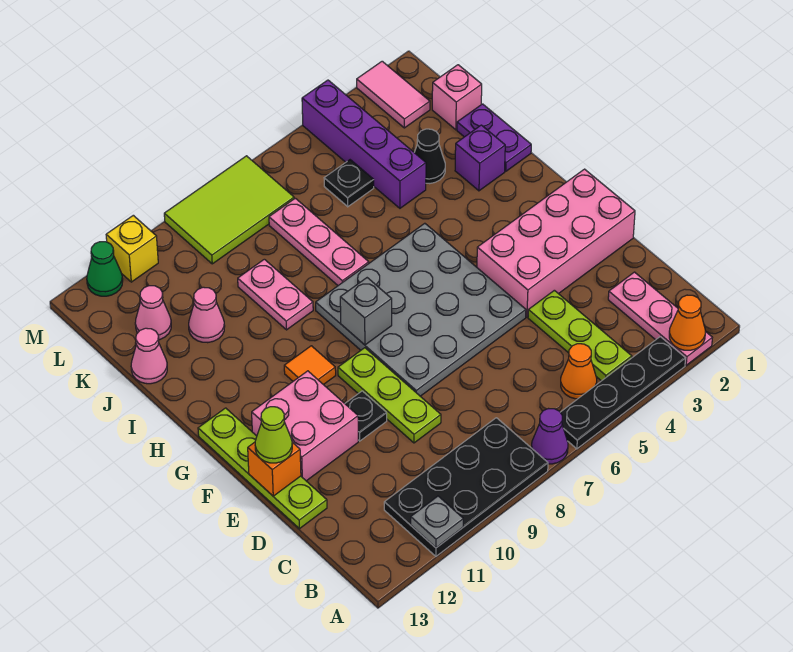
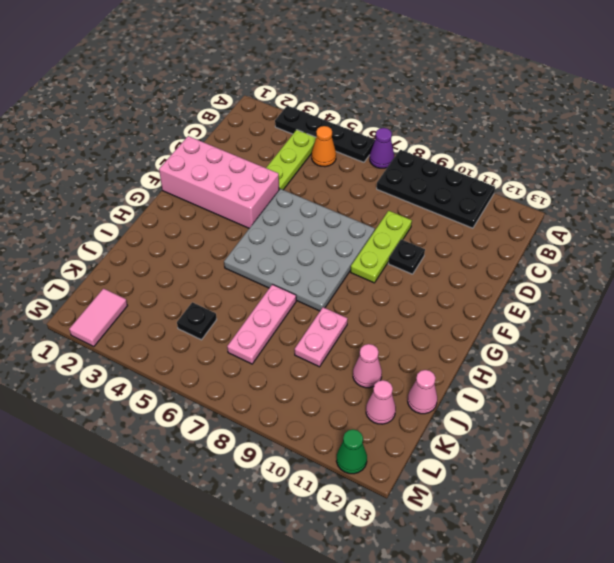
none -> pink plate A2:C2 level 1
none -> lime plate D13:G13 level 1
none -> pink brick E11:F12 level 1
none -> orange tile G10 level 1

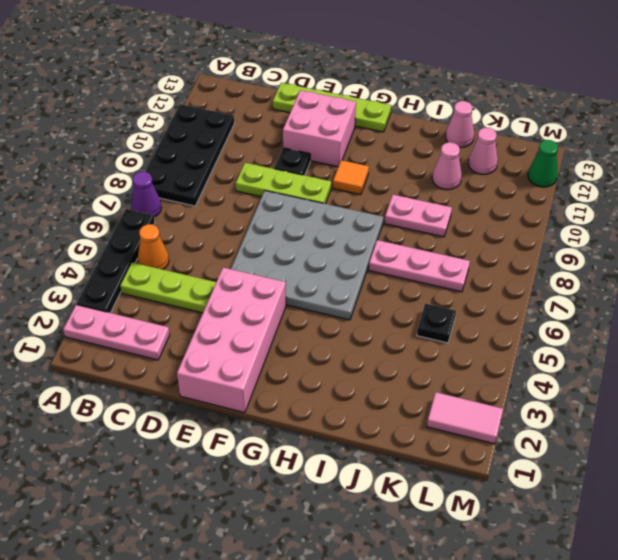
none -> purple plate I1:J1 level 1
none -> purple brick I2 level 1
none -> black cone J3 level 1
none -> purple brick J4:M4 level 1

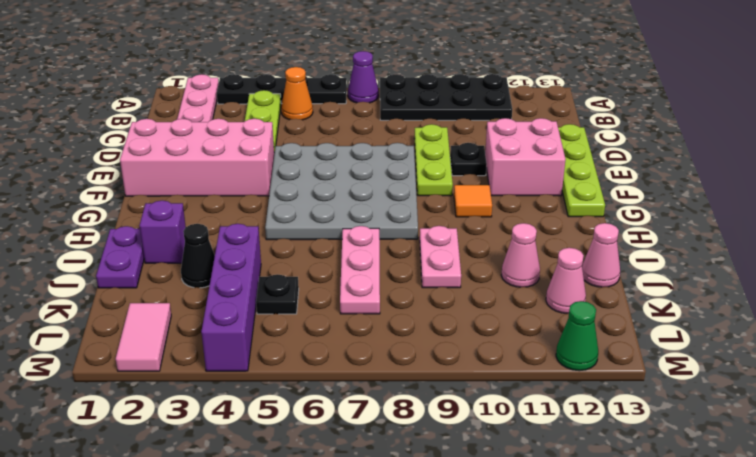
none -> pink brick K1 level 1
none -> lime tile L7:M9 level 1
none -> yellow brick M11 level 1
none -> orange cone A2 level 2

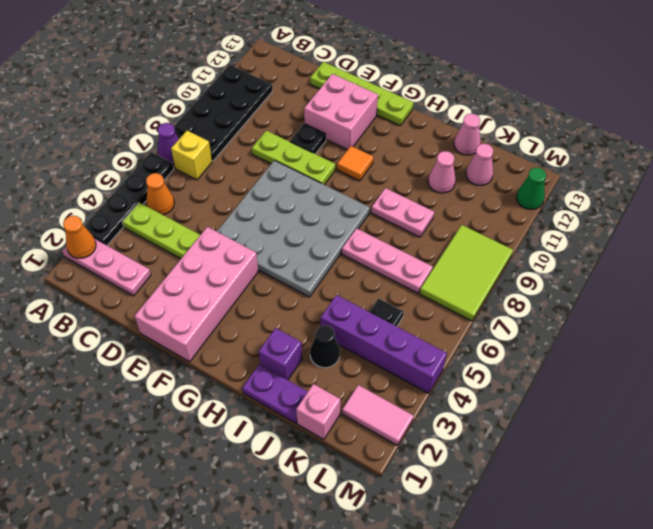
yellow brick B7 level 1 -> yellow brick M11 level 1
none -> grey plate A11 level 2
none -> orange brick E13 level 2
none -> grey brick G8 level 2
none -> lime cone E13 level 3

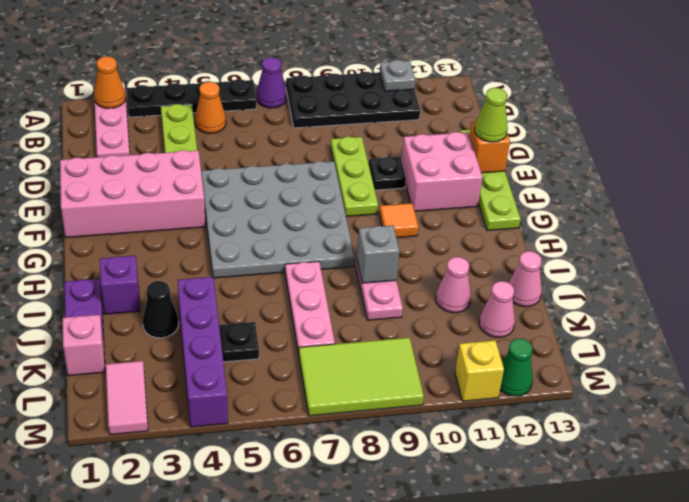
grey brick I9 level 2 -> grey brick G8 level 2

